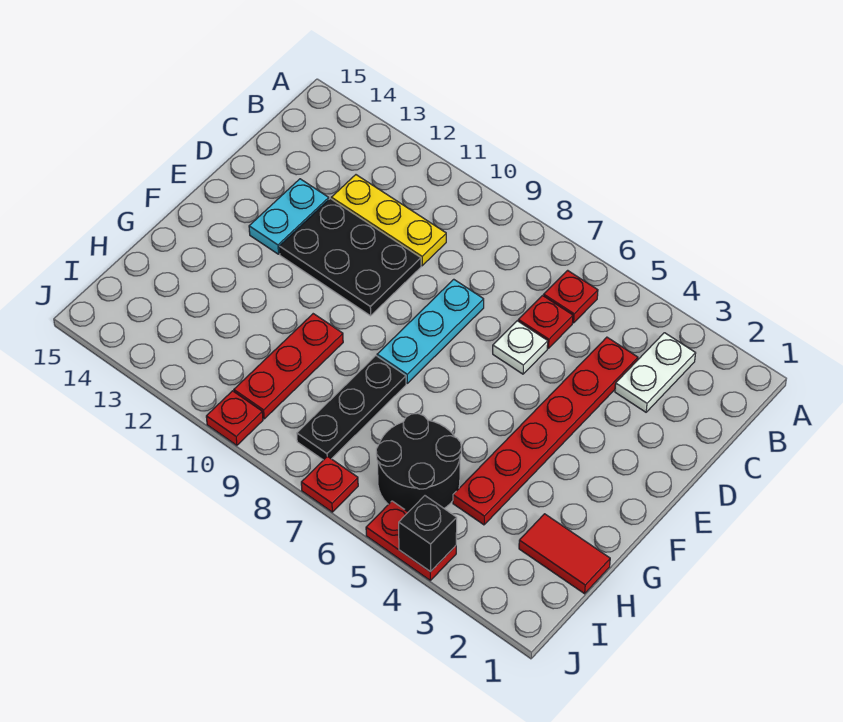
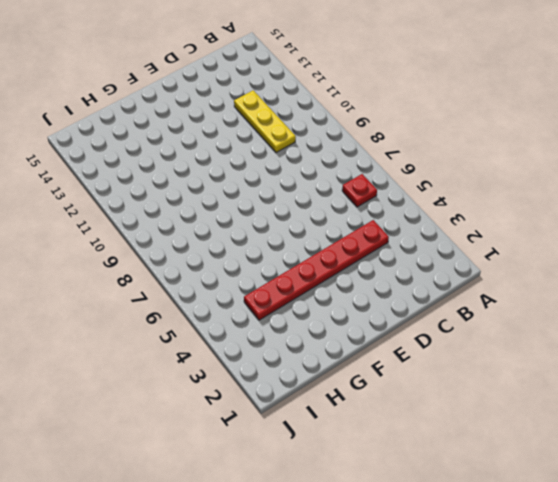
none -> white plate B3:C3 level 1
none -> red plate C6 level 1
none -> white plate D6 level 1

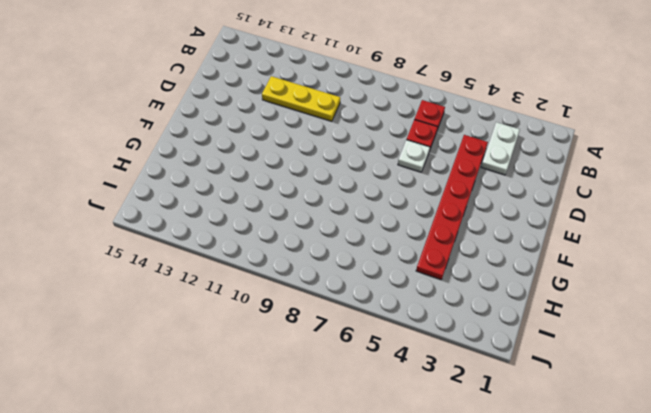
none -> cyan plate D8:F8 level 1
none -> black plate D10:E12 level 1
none -> cyan plate D13:E13 level 1

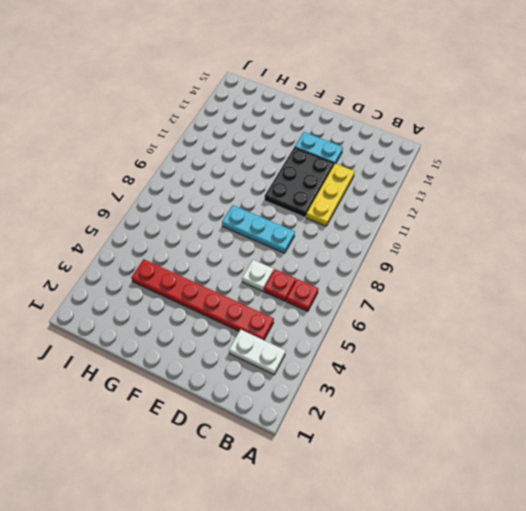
none -> black plate G8:I8 level 1
none -> red plate G10:I10 level 1
none -> red tile H1:H2 level 1

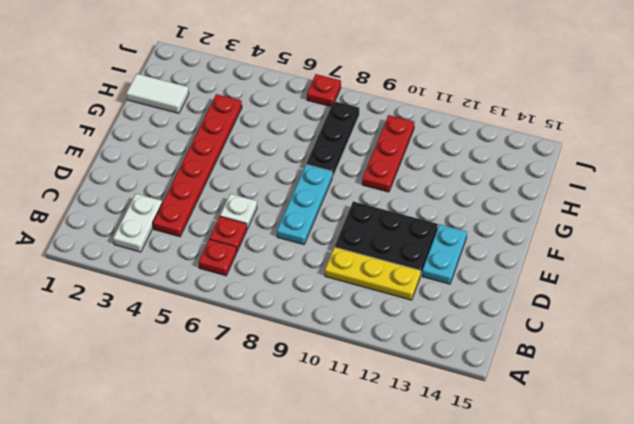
white tile H1:H2 level 1 -> red tile H1:H2 level 1
none -> black round brick H5:I6 level 1
none -> red plate J4:J5 level 1
none -> red plate J10 level 1

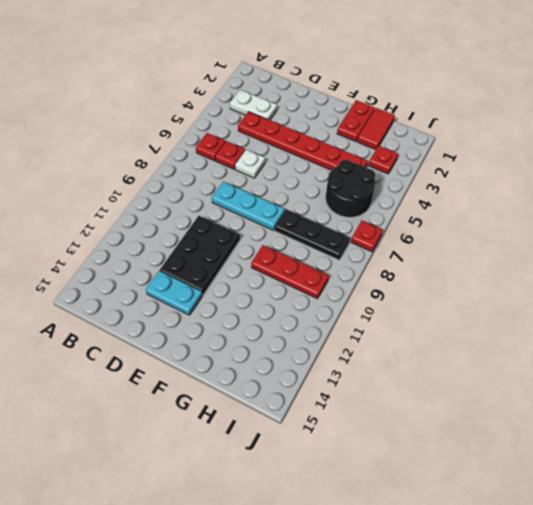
red plate G1:G2 level 1 -> red plate J4:J5 level 1
red plate I3 level 1 -> red plate J10 level 1
none -> yellow plate C10:C12 level 1
none -> black brick J4 level 2

